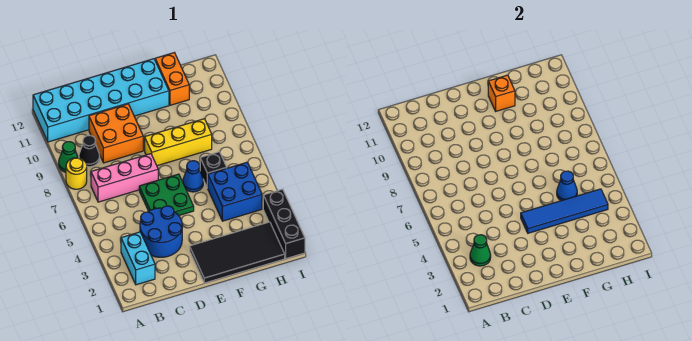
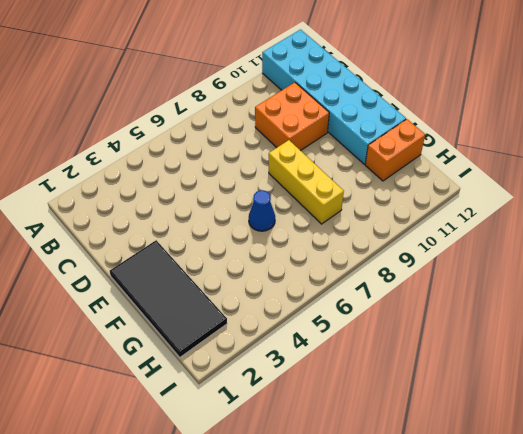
none -> yellow round brick A8 level 1
none -> green cone A9 level 1
none -> cyan brick B2:B3 level 1

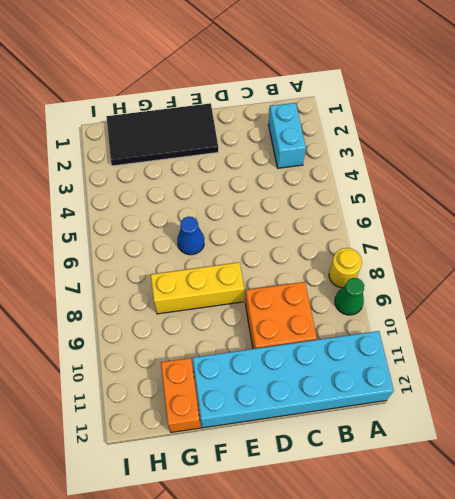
none -> pink brick B7:D7 level 1
none -> black cone B9 level 1
none -> blue round brick C3:D4 level 1

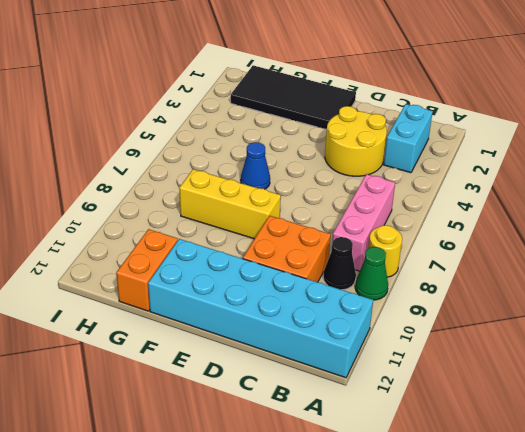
pink brick B6:B8 level 1 -> pink brick B7:D7 level 1
yellow round brick C3:D4 level 1 -> blue round brick C3:D4 level 1
none -> green plate D5:E6 level 1
none -> blue brick G4:H5 level 1
none -> black brick G6 level 1

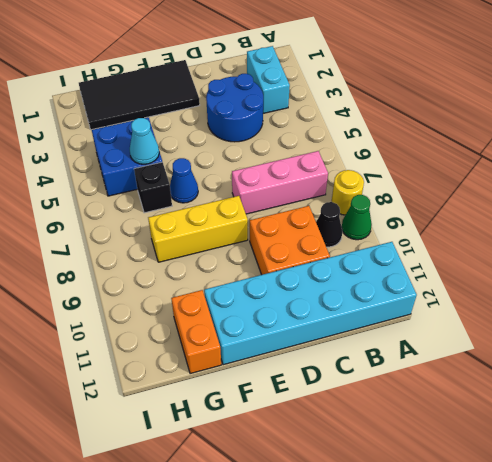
cyan cone G5 level 2 -> blue cone G5 level 2
none -> green plate D5:E6 level 1
none -> black brick I1:I3 level 1
none -> green cone B3 level 2

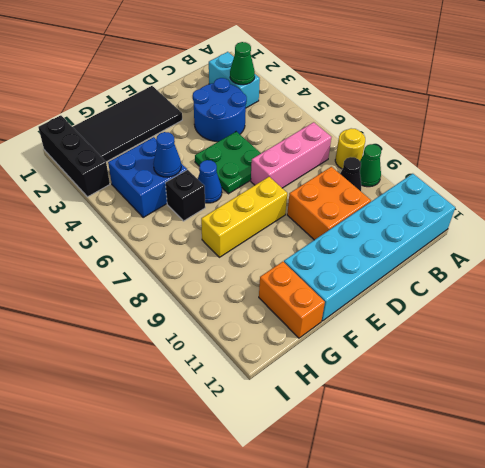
none -> blue tile E4:H4 level 2
none -> orange brick F11 level 2

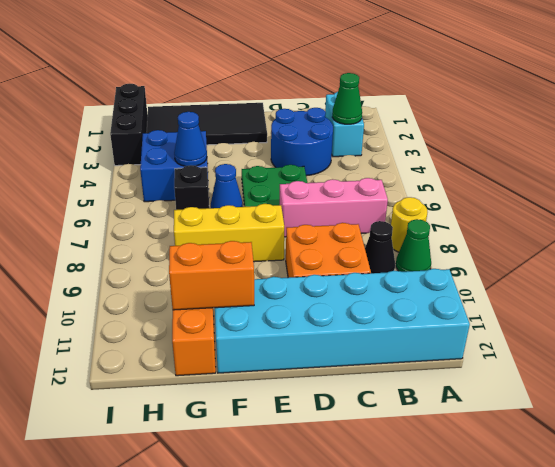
orange brick F11:G11 level 2 -> orange brick F11 level 2
none -> blue tile E4:H4 level 2

